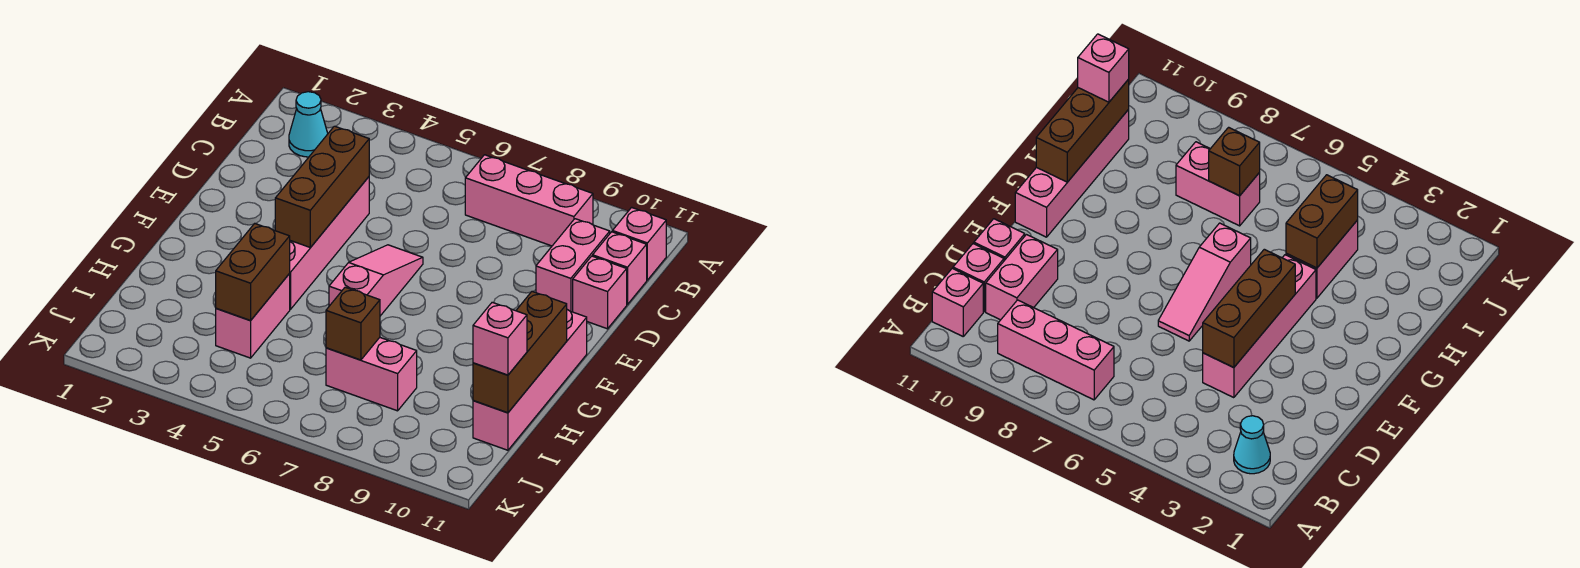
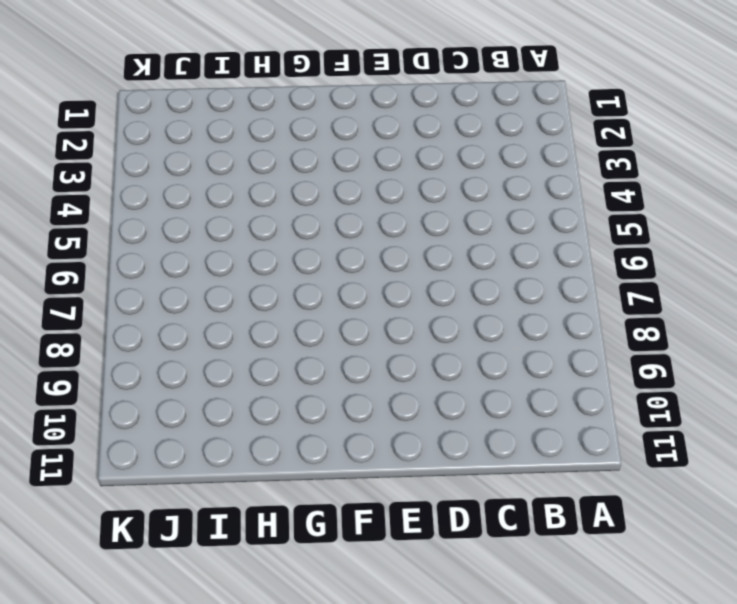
none -> cyan cone B2 level 1
none -> pink brick B7:B9 level 1
none -> pink brick B11 level 1

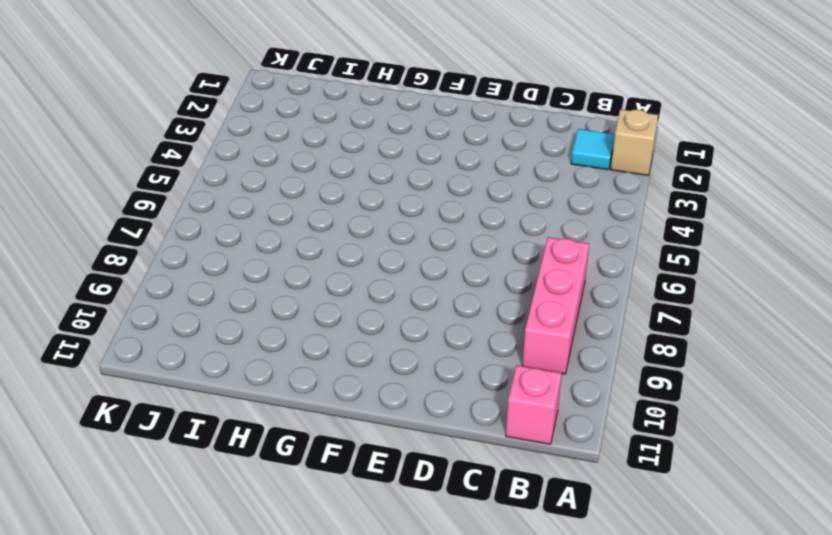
tan brick A2 level 1 -> none
cyan tile B2 level 1 -> cyan cone B2 level 1
none -> pink brick C10:D10 level 1
none -> pink brick C11 level 1
none -> pink brick D4:G4 level 1

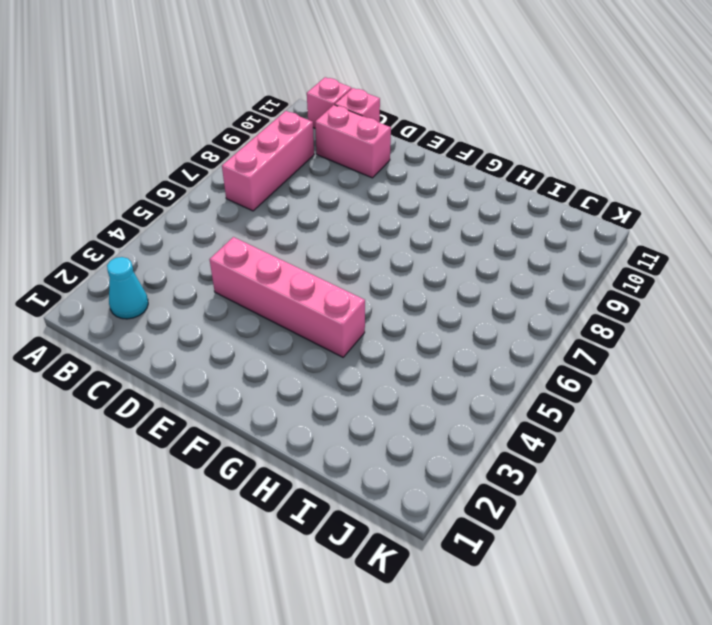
none -> pink brick D11 level 1
none -> pink slope E6:G6 level 1 top G
none -> pink brick F11:I11 level 1

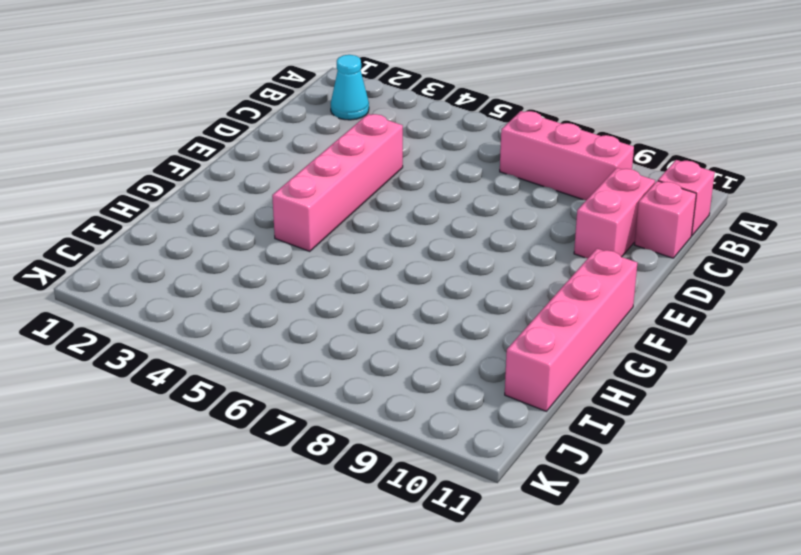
none -> pink brick D11 level 1
none -> pink slope E6:G6 level 1 top G
none -> pink brick H4:I4 level 1

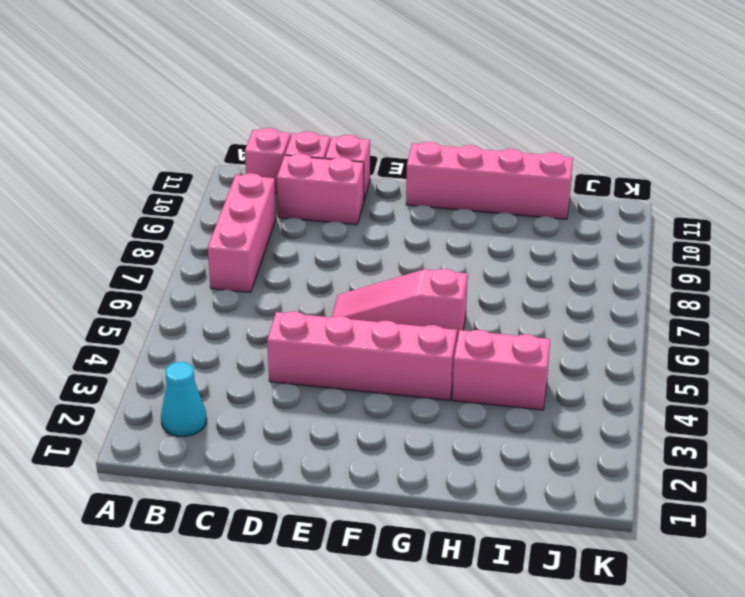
none -> pink brick I7:I8 level 1
none -> brown brick D4:F4 level 2
none -> brown brick G11:I11 level 2

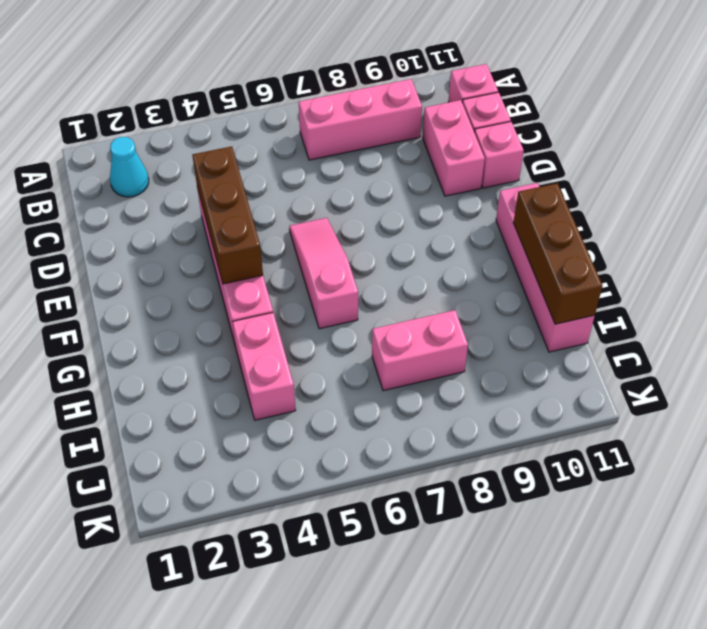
none -> brown brick H4:I4 level 2
none -> brown brick I7 level 2
none -> pink brick I11 level 3

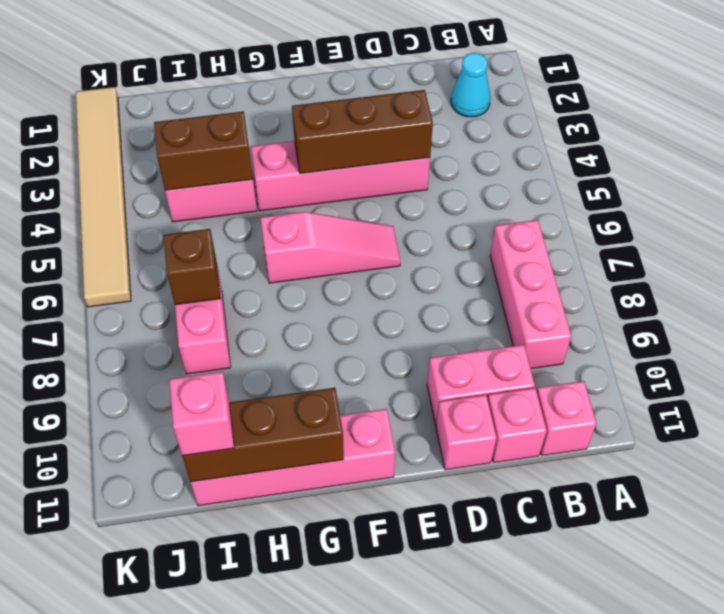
tan tile K1:K6 level 1 -> none

